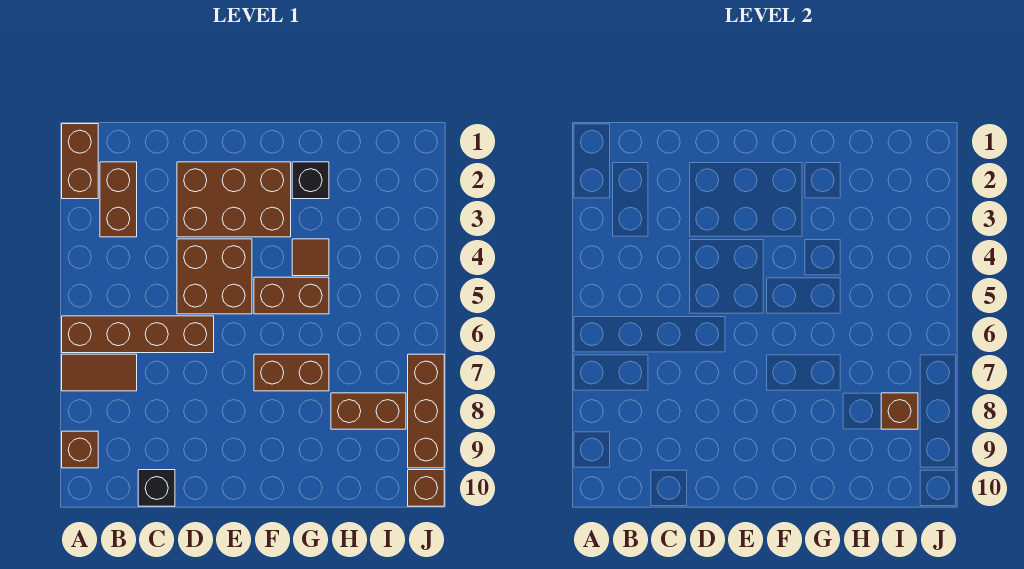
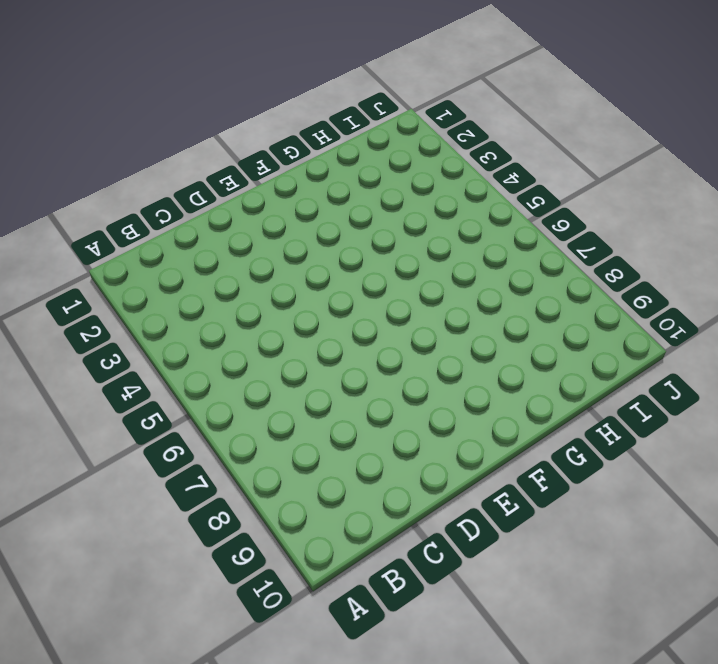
none -> brown brick A1:A2 level 1
none -> brown brick A6:D6 level 1
none -> brown tile A7:B7 level 1

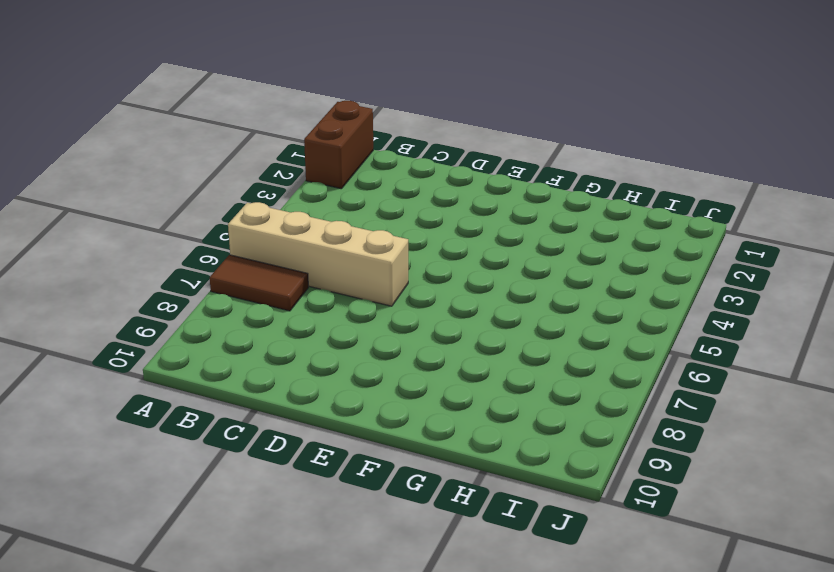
tan brick A6:D6 level 1 -> brown brick A6:D6 level 1
none -> brown brick A9 level 1
none -> brown brick B2:B3 level 1
none -> black brick C10 level 1

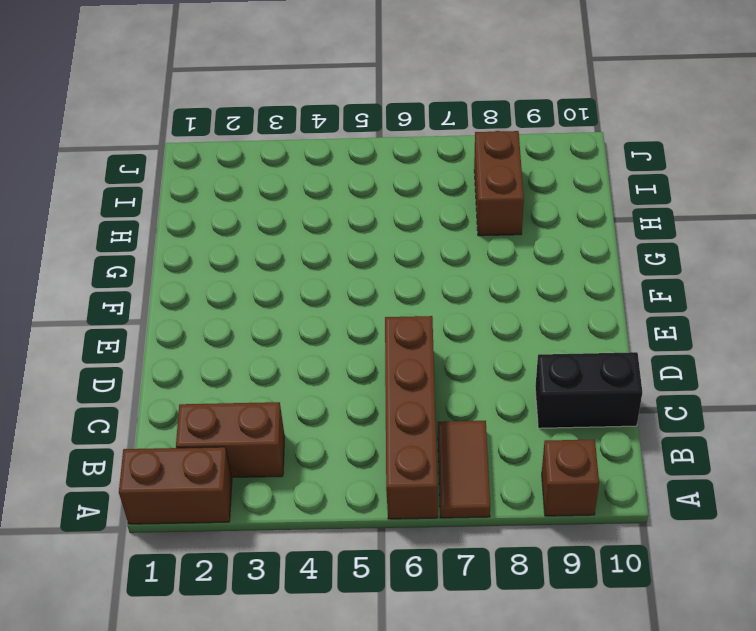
black brick C9:C10 level 1 -> black brick C10 level 1
none -> brown brick D2:F3 level 1
none -> brown brick D4:E5 level 1
none -> brown brick F5:G5 level 1

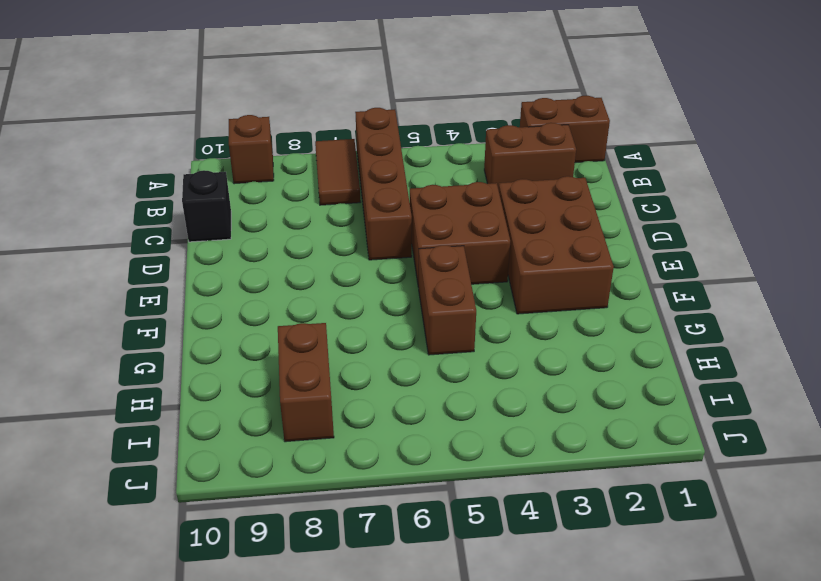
none -> brown brick F7:G7 level 1
none -> black brick G2 level 1
none -> brown tile G4 level 1

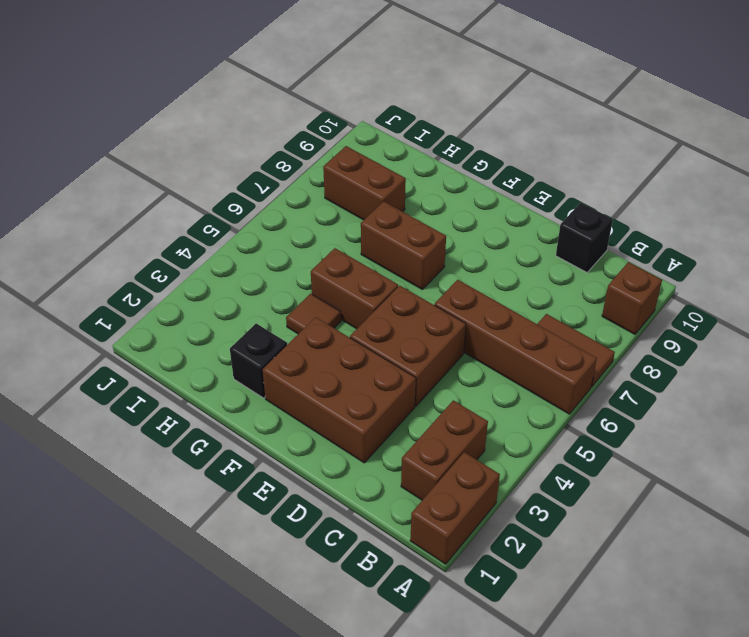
none -> brown brick J7:J9 level 1
none -> brown brick J10 level 1
none -> brown brick I8 level 2

